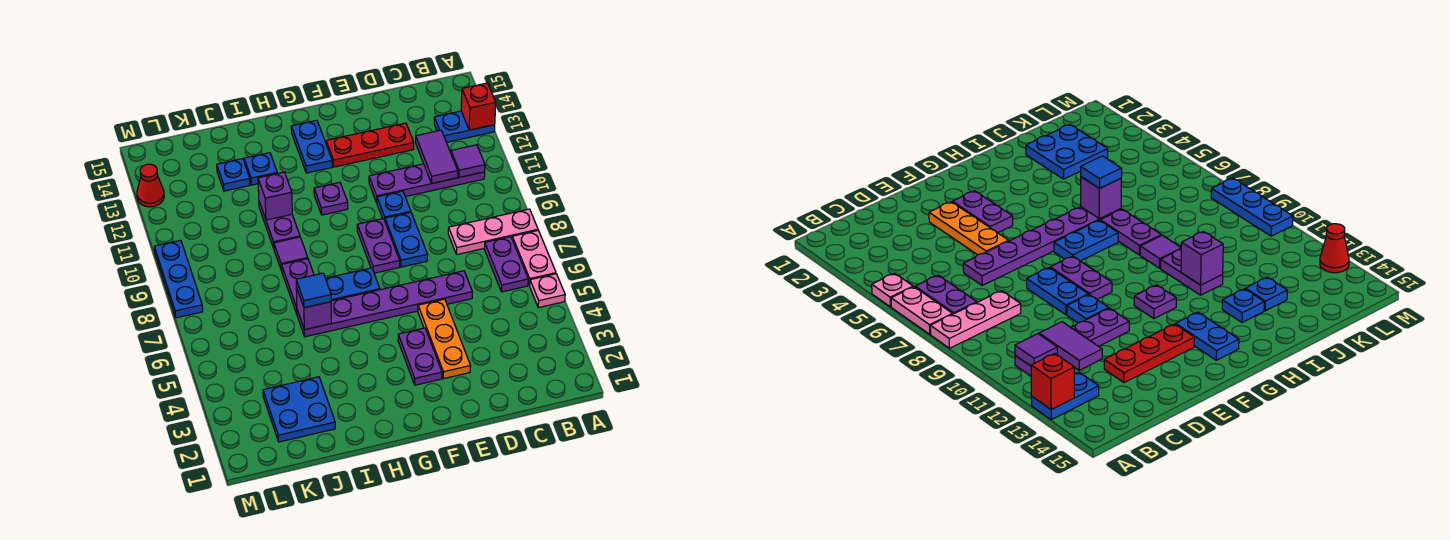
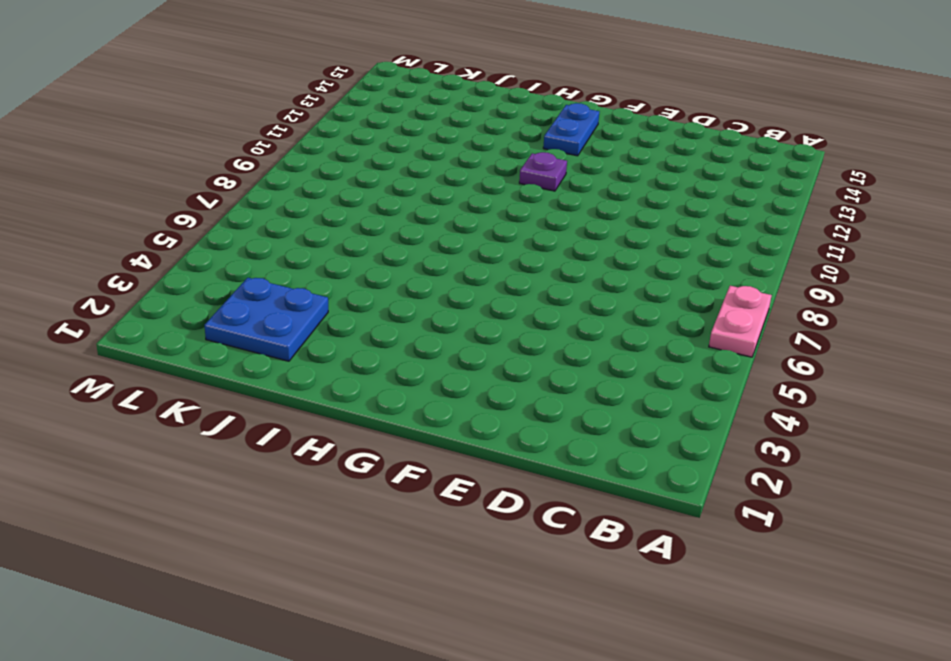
none -> pink plate A5 level 1
none -> pink plate A8:C8 level 1
none -> blue plate A13:B13 level 1
none -> purple plate B6:B7 level 1

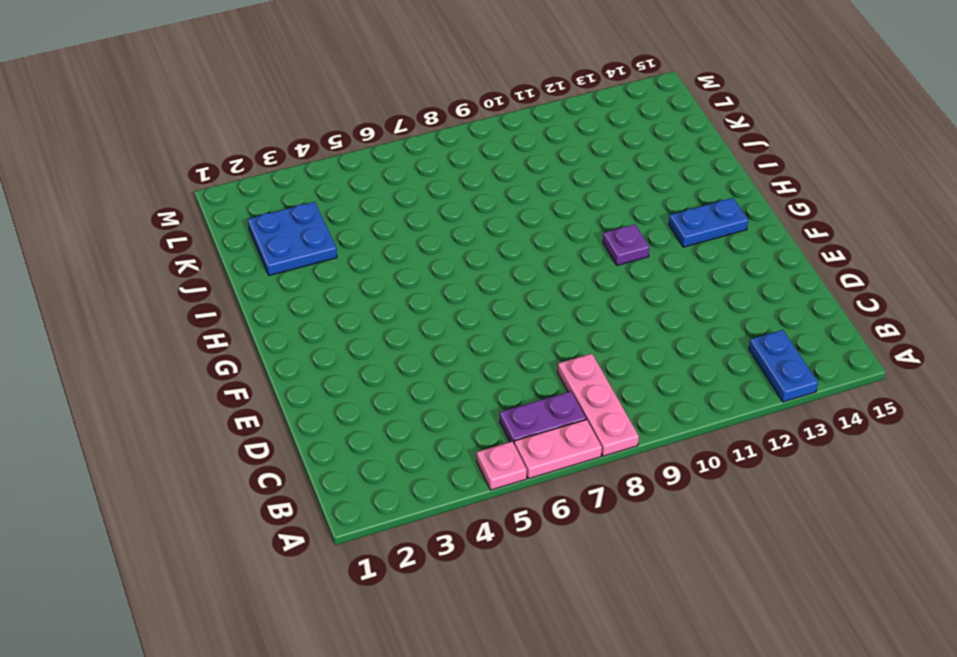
none -> purple plate B11:E11 level 1
none -> purple plate D6:I6 level 1
none -> red plate D13:F13 level 1
none -> orange plate E3:E5 level 1

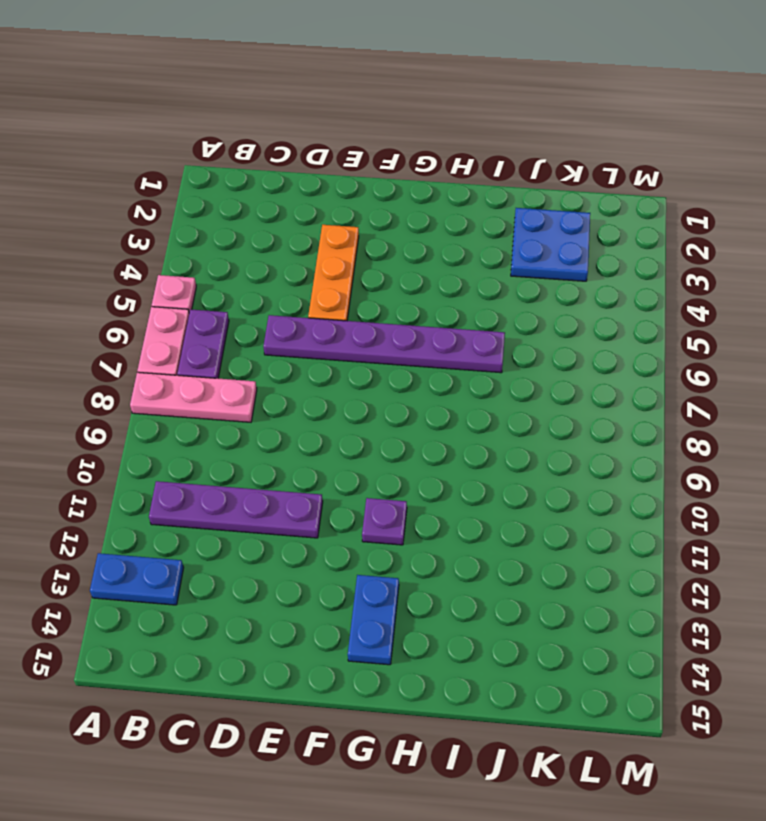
none -> red plate D13:F13 level 1
none -> blue plate E8:E9 level 1
none -> blue plate E10 level 1
none -> purple plate F3:F4 level 1

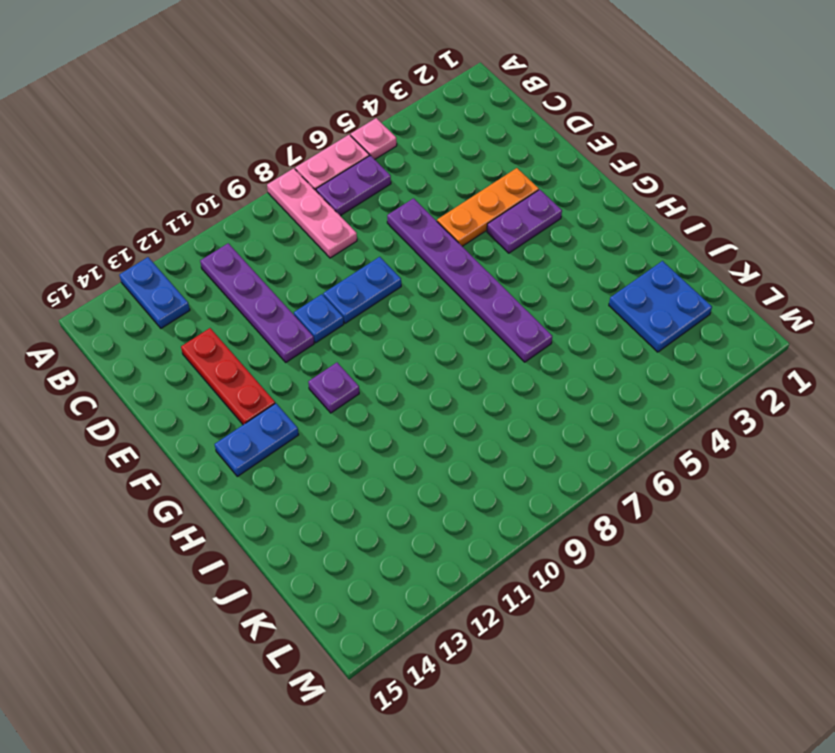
none -> purple plate F8:F9 level 1
none -> blue plate G7:H7 level 1
none -> purple plate I7:I8 level 1
none -> purple tile I9 level 1

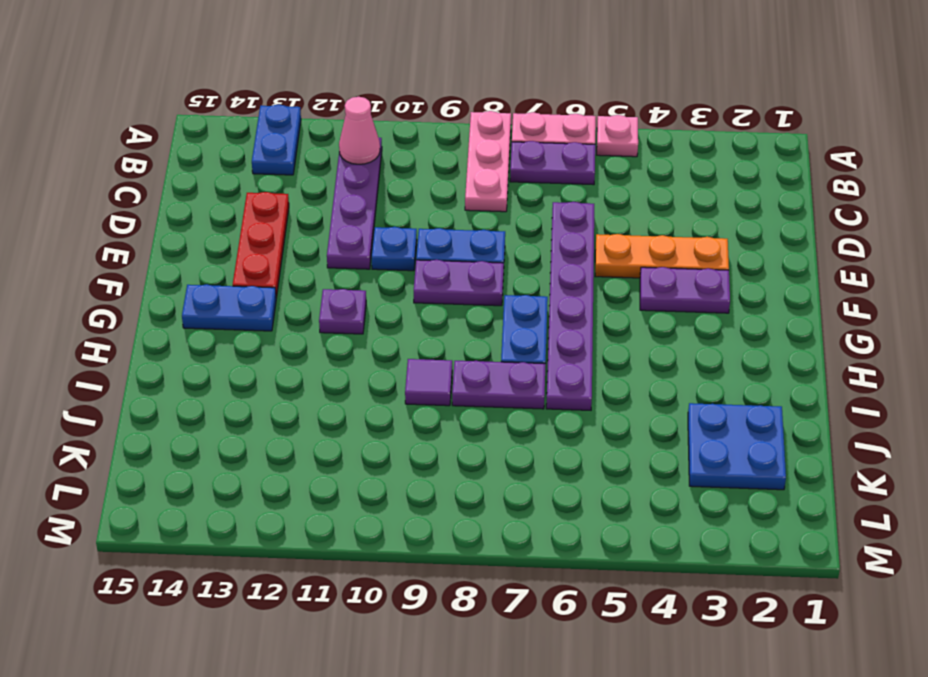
pink cone B11 level 2 -> purple tile B11 level 2
none -> purple plate I10:I11 level 1
none -> blue plate I13 level 1
none -> blue plate J13 level 1
none -> blue plate M8:M10 level 1

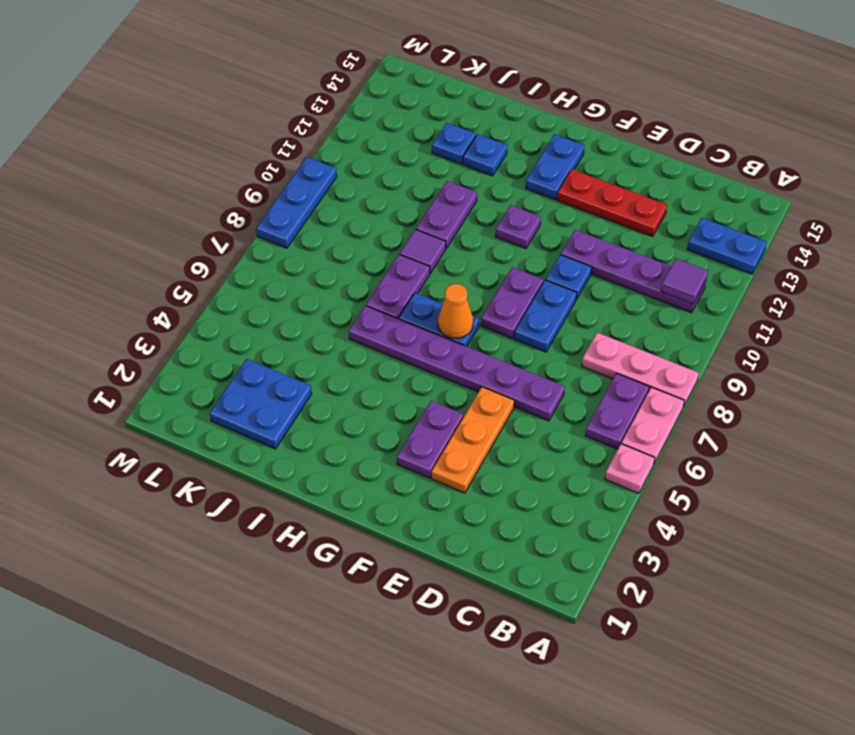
orange cone G7 level 2 -> none
none -> red cone M13 level 1
none -> red brick A13 level 2
none -> purple tile C11:C12 level 2
none -> purple brick I6 level 2

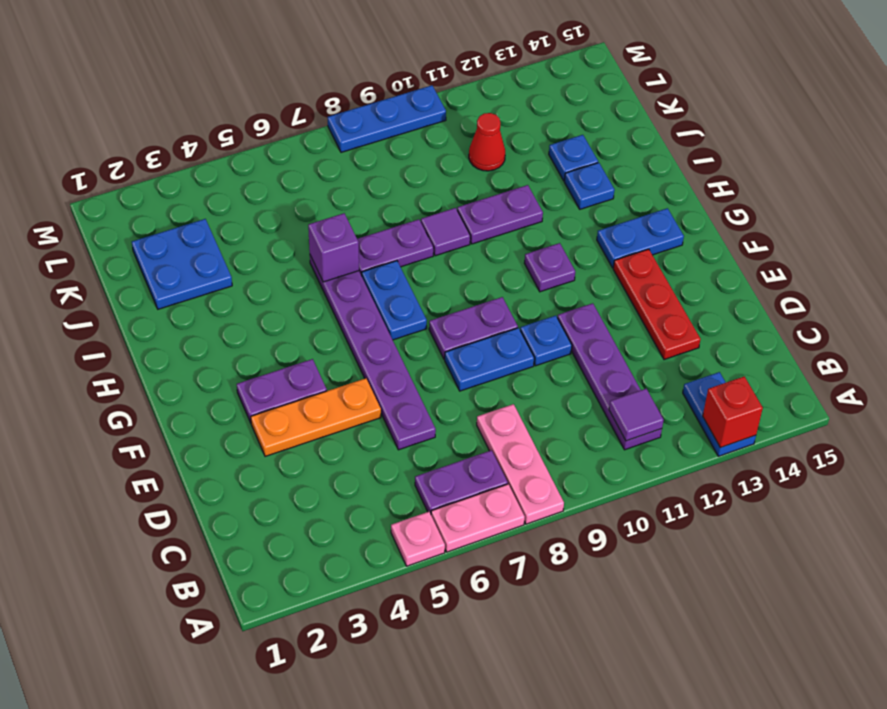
red cone K11 level 1 -> red cone M13 level 1
none -> purple tile C11:C12 level 2
none -> purple brick I11 level 2
none -> blue tile I6 level 3

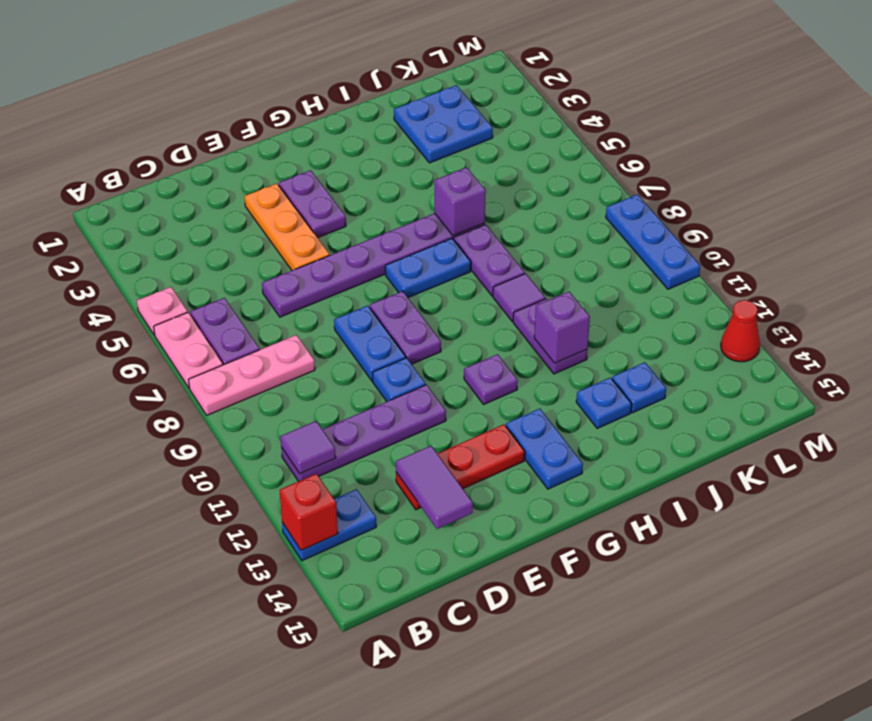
purple tile D13:D14 level 2 -> purple tile C11:C12 level 2
none -> blue tile I6 level 3

